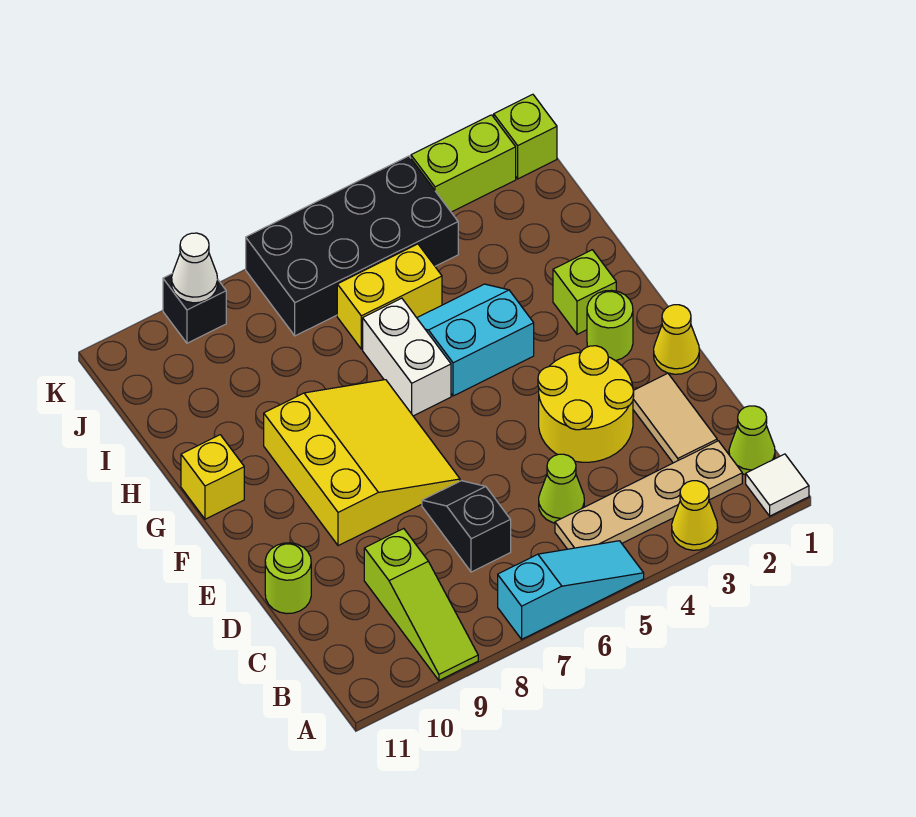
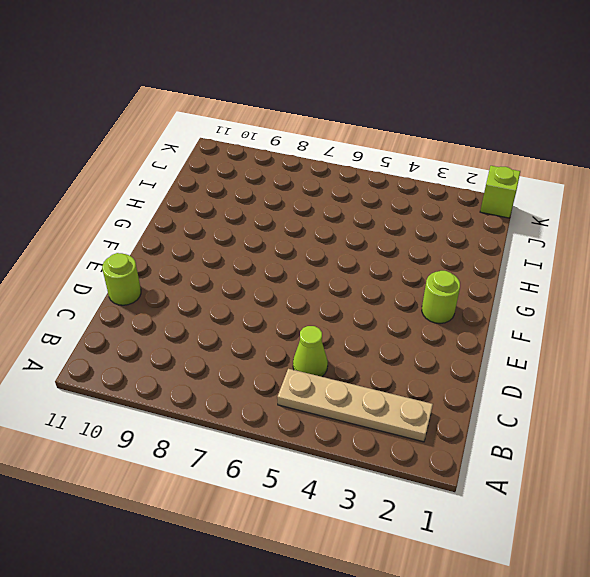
none -> white tile A1 level 1
none -> yellow cone A3 level 1
none -> cyan slope A5:A7 level 1 top 7

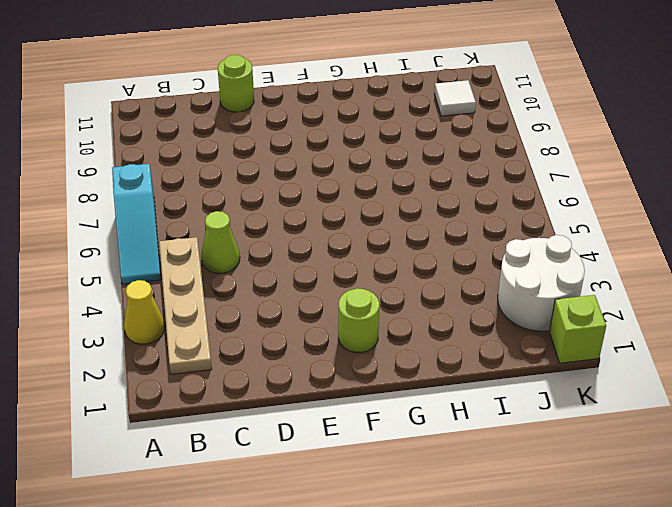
white round brick J2:K3 level 1 -> lime brick K2:K3 level 1
white tile J10 level 1 -> white tile A1 level 1
none -> lime slope A9:C9 level 1 top C
none -> lime cone B1 level 1
none -> tan tile C2:D2 level 1

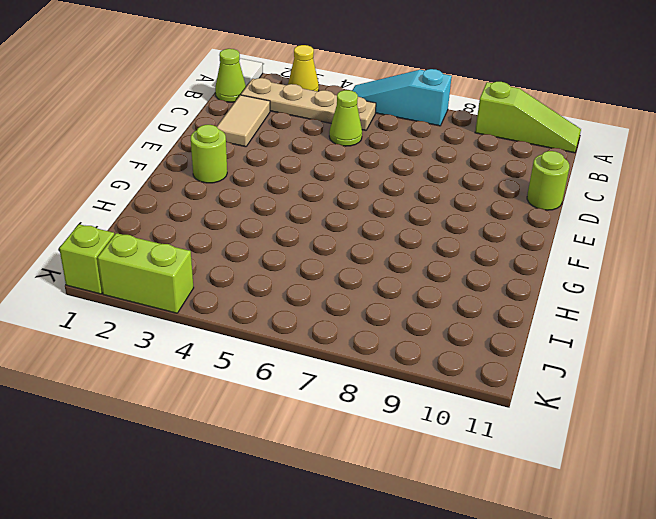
lime slope A9:A11 level 1 top 9 -> lime slope A9:C9 level 1 top C
none -> black slope C7:D7 level 1 top C
none -> yellow round brick D3:E4 level 1
none -> yellow cone E1 level 1

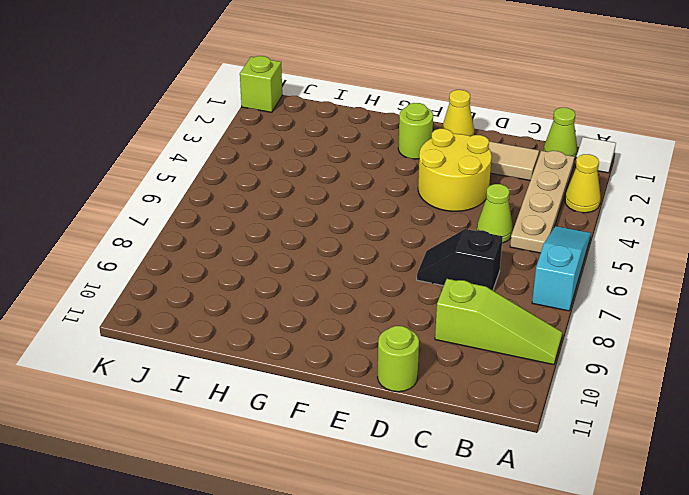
none -> yellow slope E7:G9 level 1 top 9
none -> lime brick G2 level 1
none -> cyan slope G4:H5 level 1 top G

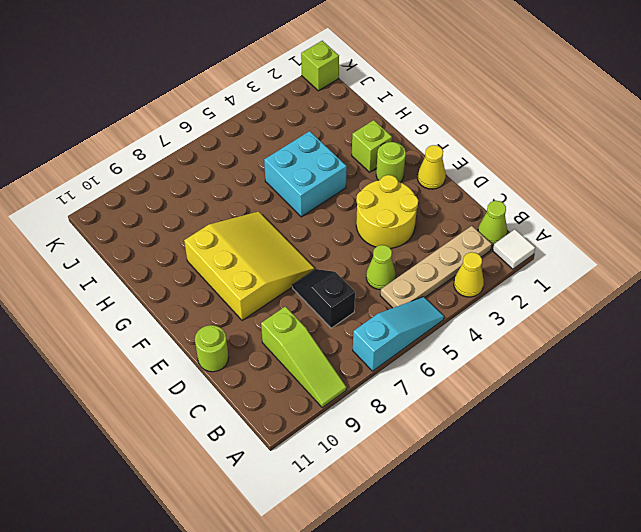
cyan brick G4:H5 level 1 -> cyan slope G4:H5 level 1 top G
none -> tan tile C2:D2 level 1
none -> white brick G6:H6 level 1
none -> yellow brick G11 level 1

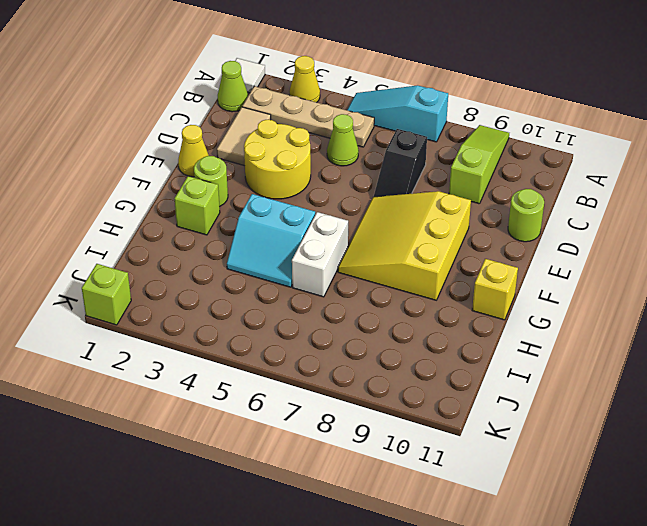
none -> yellow brick I5:I6 level 1
none -> black brick J4:K7 level 1
none -> lime brick K2:K3 level 1

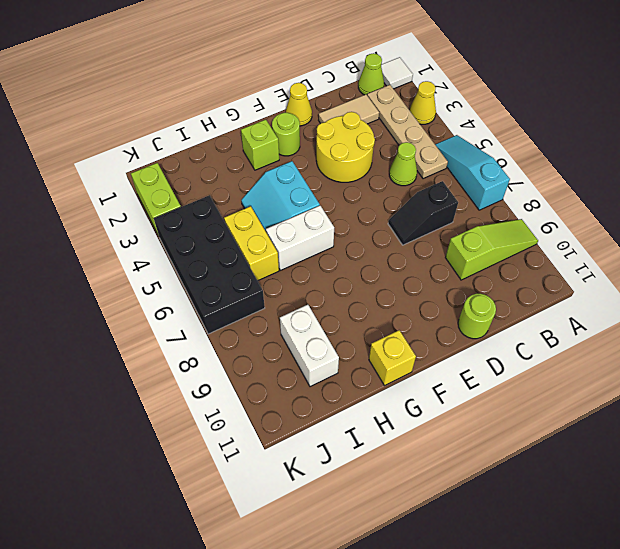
white brick I9:I10 level 1 -> none
none -> yellow slope E7:G9 level 1 top 9
none -> lime brick K1 level 1
none -> black brick K9 level 1

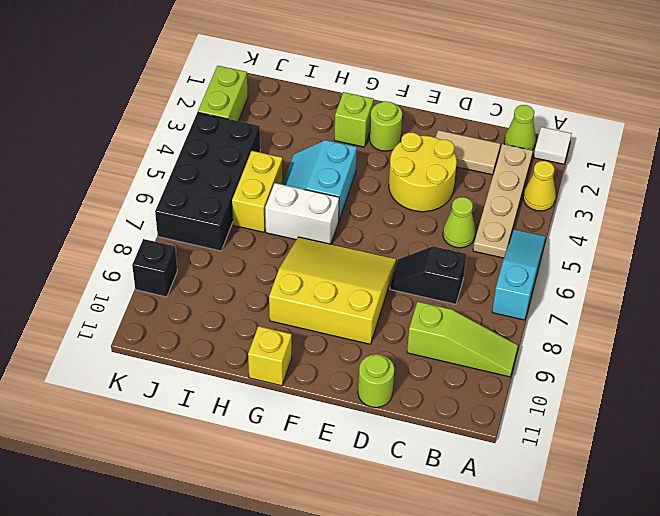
none -> yellow cone E1 level 1
none -> lime brick K1 level 1
none -> white cone K9 level 2

